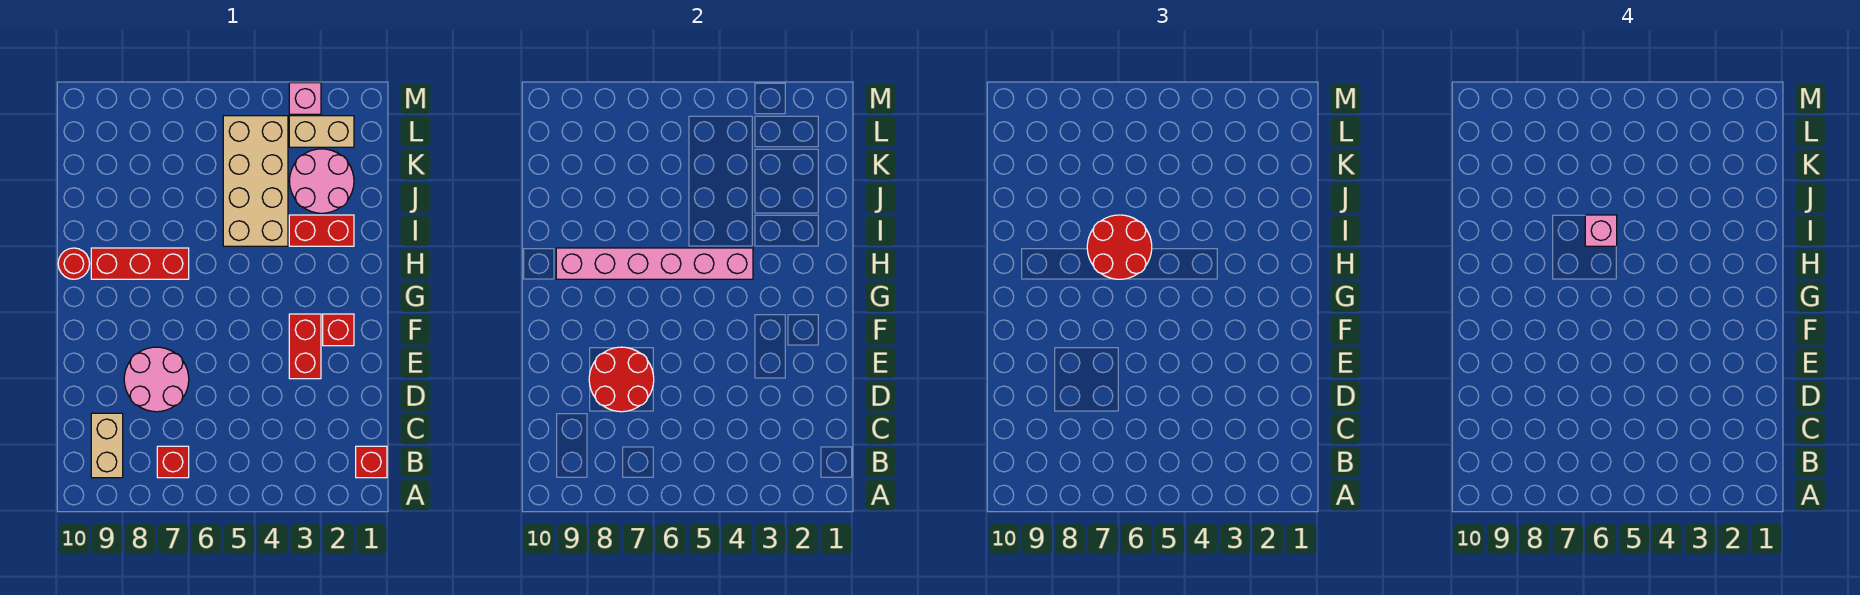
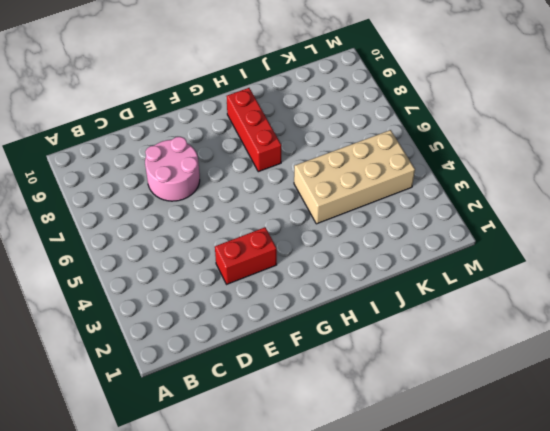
none -> red brick B1 level 1
none -> red brick B7 level 1
none -> tan brick B9:C9 level 1

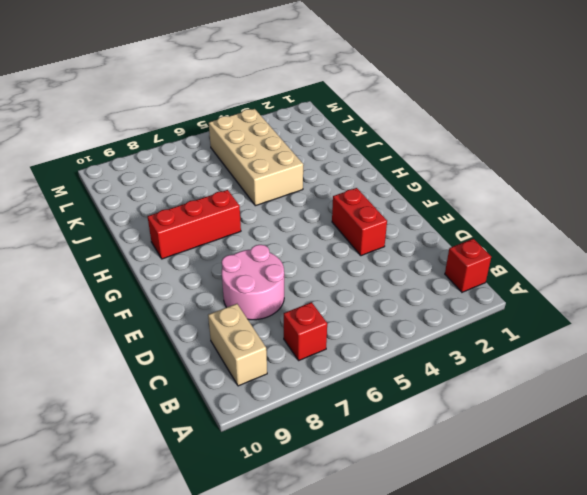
none -> red brick F2 level 1
none -> red round brick H10 level 1
none -> red brick I2:I3 level 1

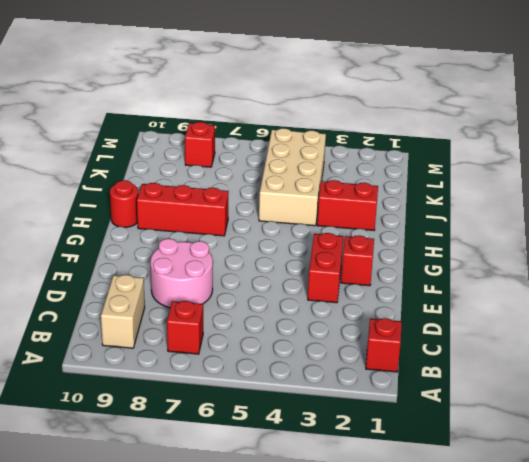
red brick L8 level 1 -> none
none -> pink round brick J2:K3 level 1
none -> tan brick L2:L3 level 1
none -> pink brick M3 level 1

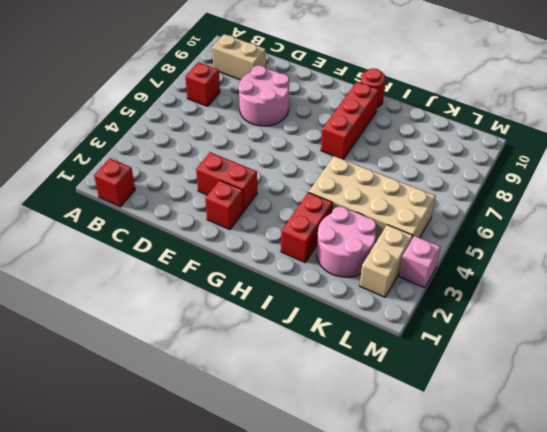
none -> red round brick D7:E8 level 2
none -> pink brick H4:H9 level 2
none -> red round brick H6:I7 level 3

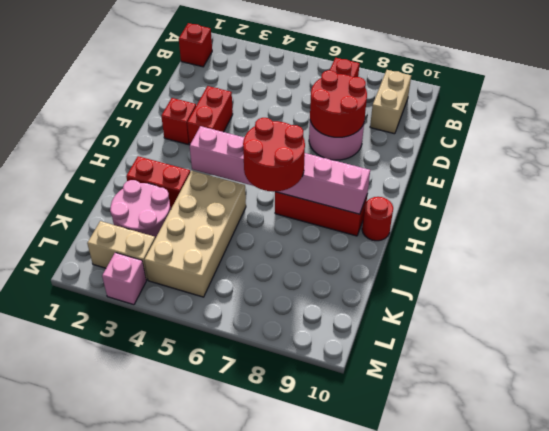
none -> pink brick I6 level 4

